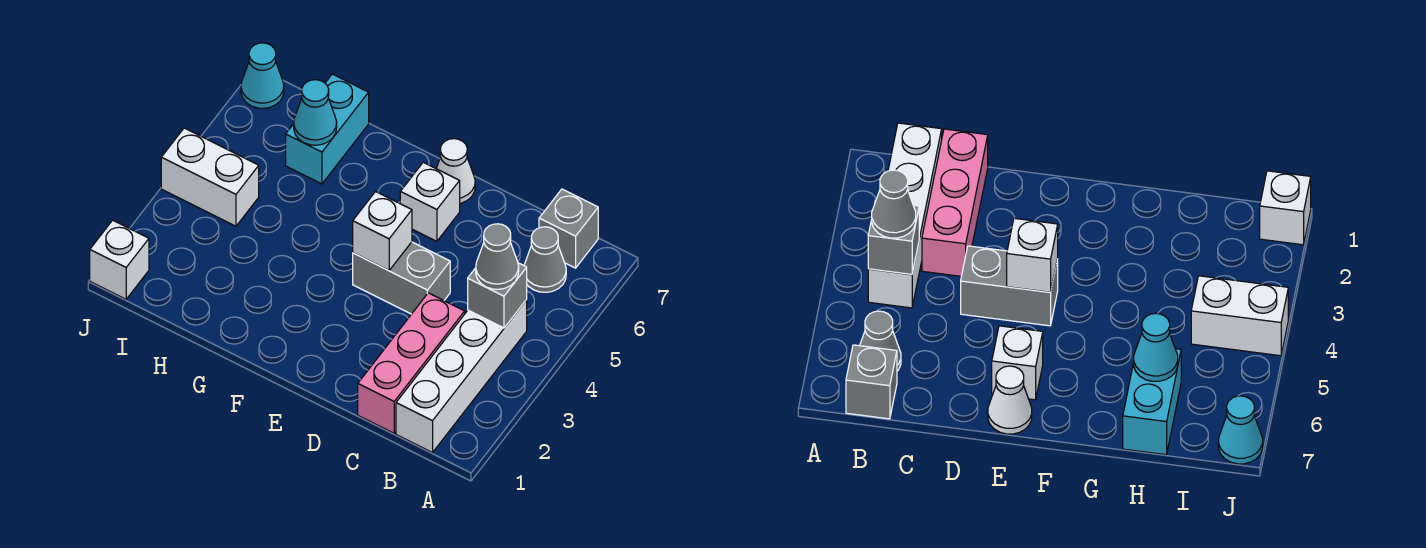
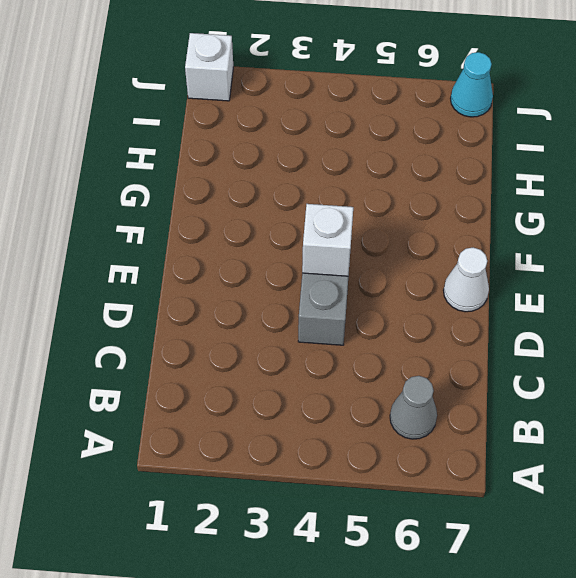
none -> white brick B1:B4 level 1
none -> grey brick B7 level 1
none -> pink brick C1:C3 level 1

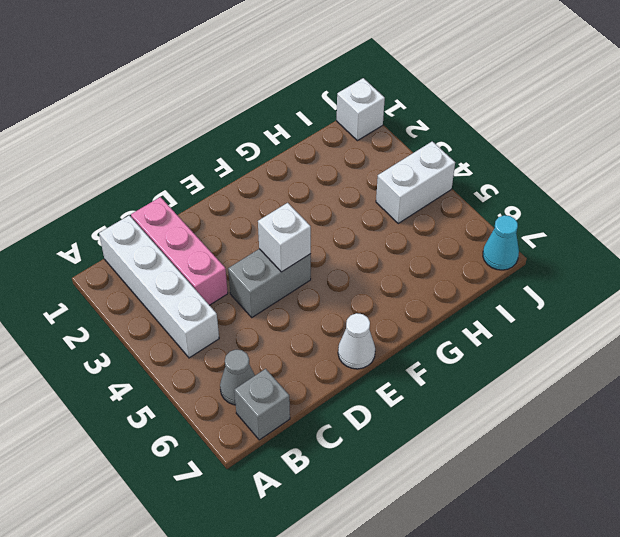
none -> white brick E6 level 1
none -> cyan brick H6:H7 level 1
none -> grey brick B4 level 2

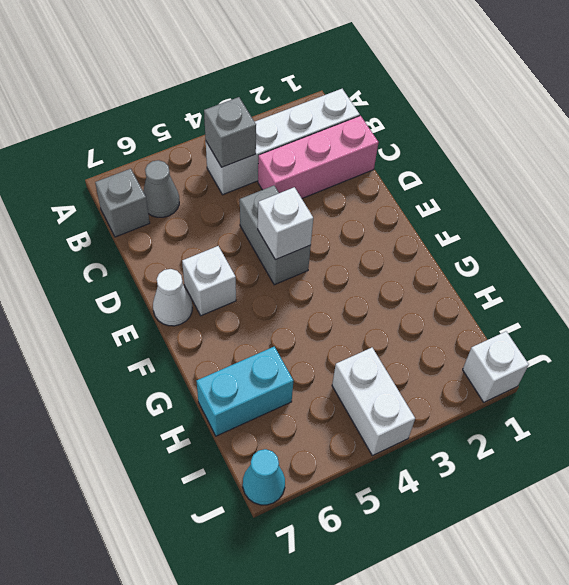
none -> cyan cone H6 level 2
none -> grey cone B4 level 3

